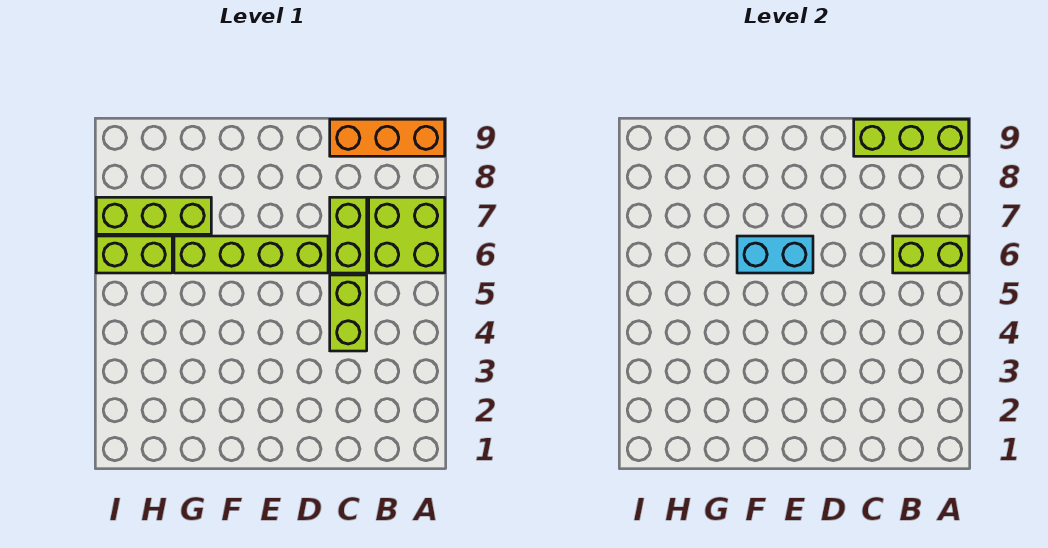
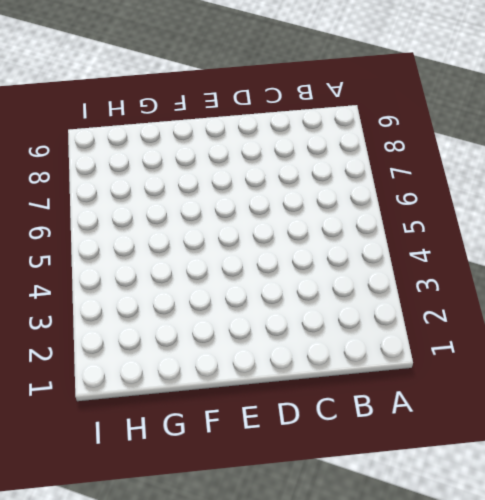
none -> lime brick A6:B7 level 1
none -> orange brick A9:C9 level 1

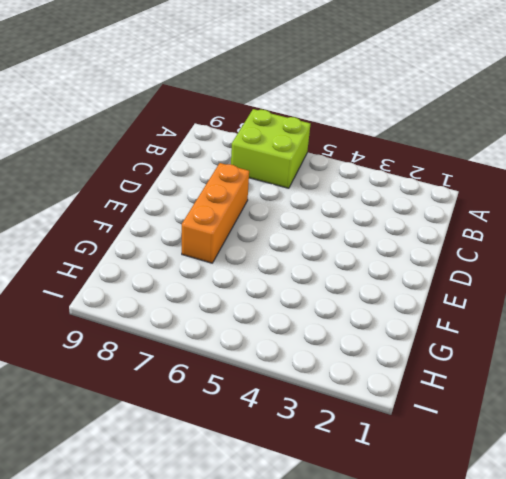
orange brick D7:F7 level 1 -> orange brick A9:C9 level 1
none -> lime brick C4:C5 level 1
none -> lime brick C6:C7 level 1

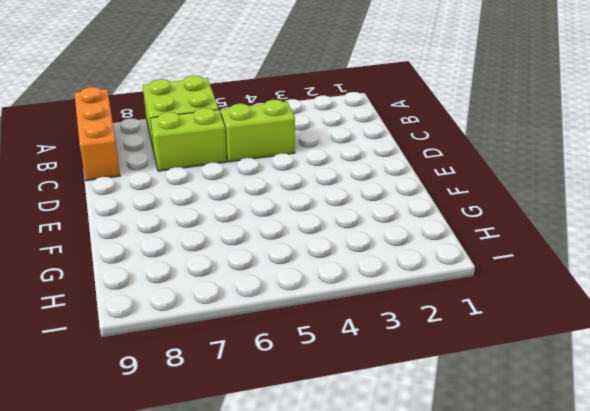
none -> lime brick D6:G6 level 1
none -> lime brick G7:I7 level 1

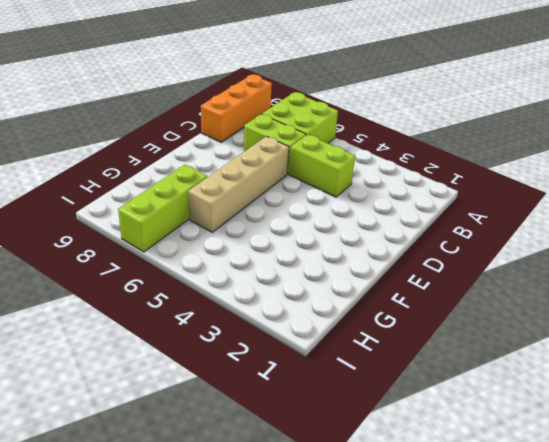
tan brick D6:G6 level 1 -> lime brick D6:G6 level 1
none -> lime brick H6:I6 level 1
none -> lime brick A6:B6 level 2

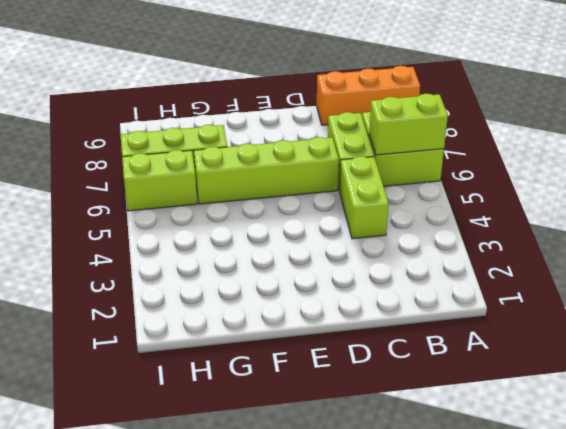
none -> lime brick A9:C9 level 2
none -> cyan brick E6:F6 level 2

